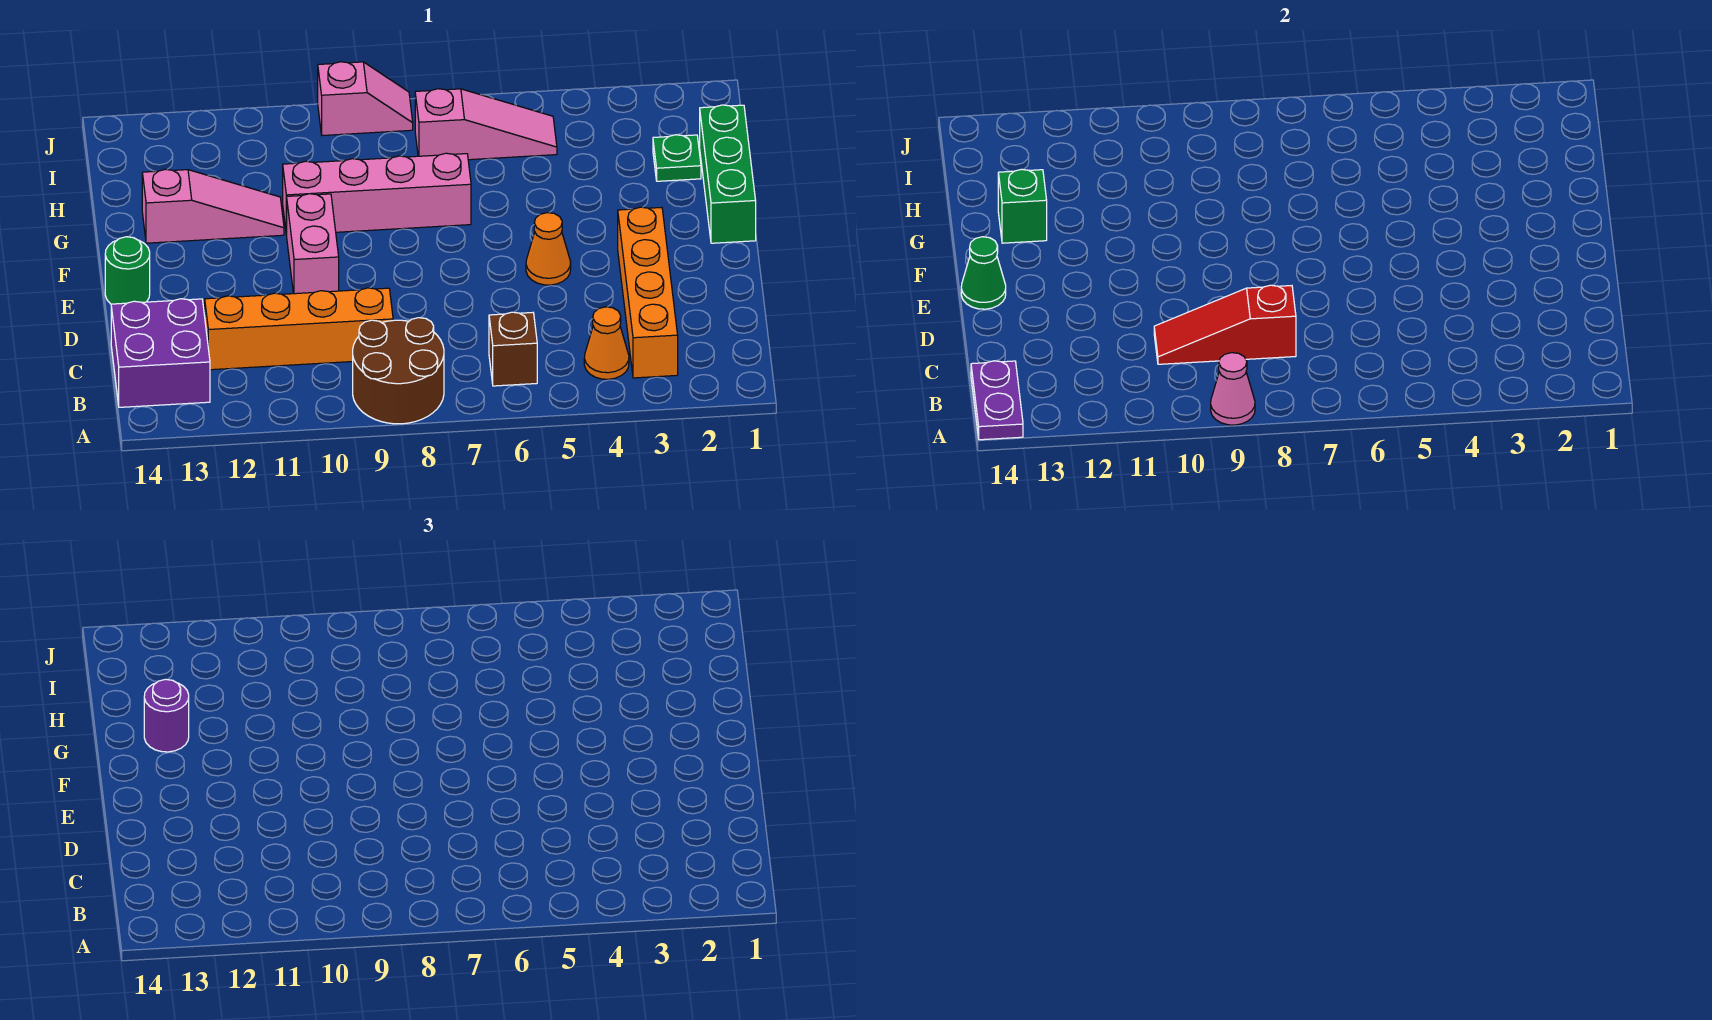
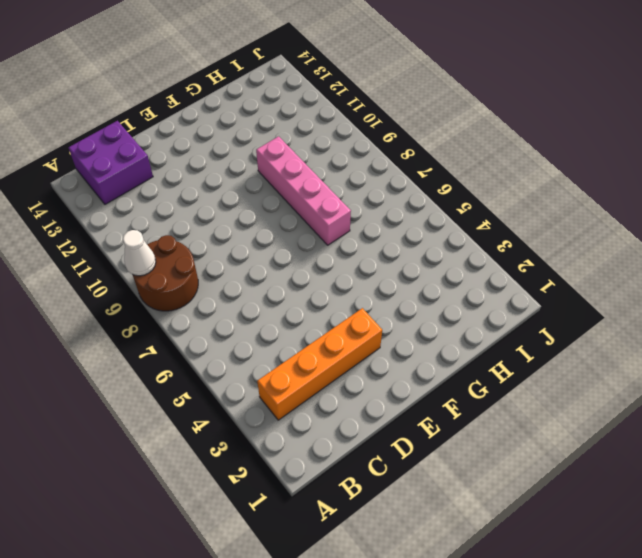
white cone A9 level 2 -> pink cone A9 level 2
none -> orange cone B4 level 1
none -> brown brick B6 level 1
none -> orange brick C9:C12 level 1

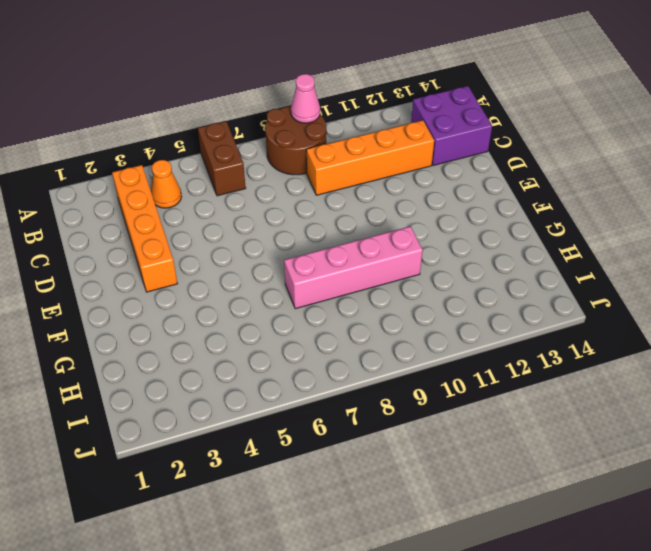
brown brick A6:B6 level 1 -> brown brick B6 level 1
none -> orange cone E5 level 1
none -> pink brick E10:F10 level 1
none -> green round brick E14 level 1

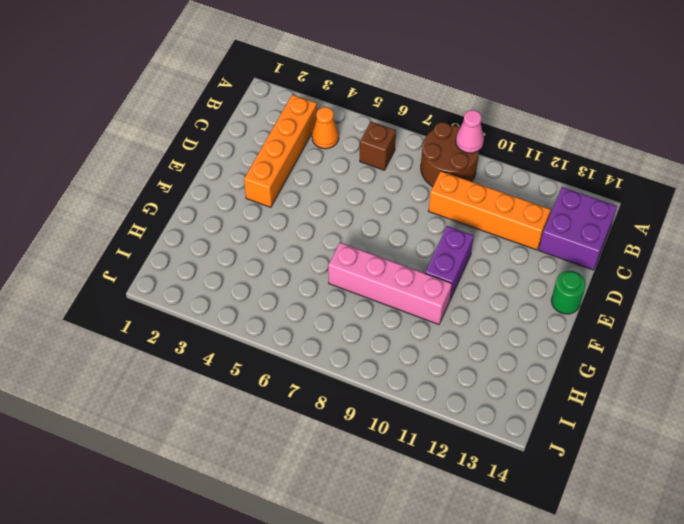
purple brick E10:F10 level 1 -> pink brick E10:F10 level 1
none -> orange cone E5 level 1
none -> green brick F1:H1 level 1
none -> pink slope G11:G13 level 1 top 13

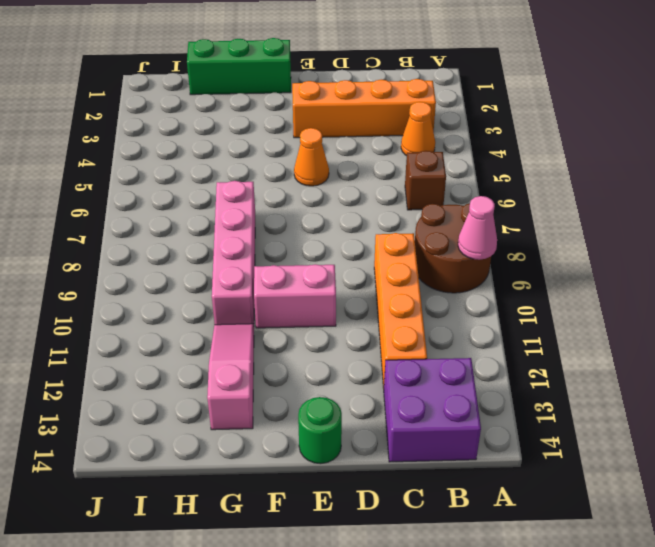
none -> green plate H2 level 1
none -> pink slope I5:I7 level 1 top 7
none -> pink slope J8:J9 level 1 top 9

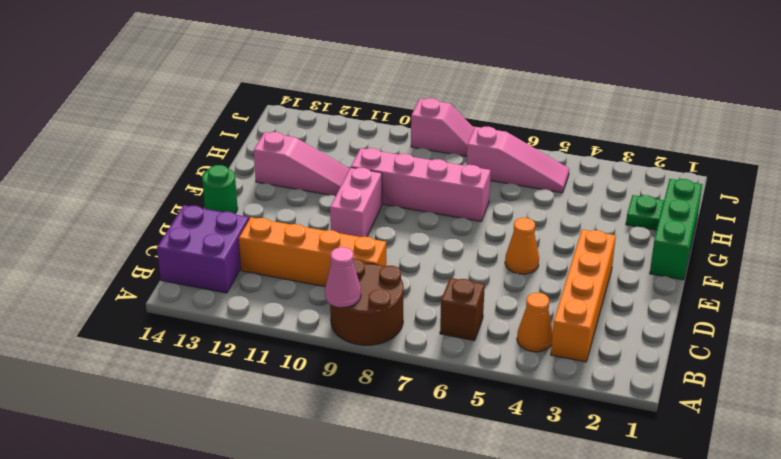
none -> purple plate A14:B14 level 2
none -> red slope C8:C10 level 2 top 8
none -> green cone E14 level 2

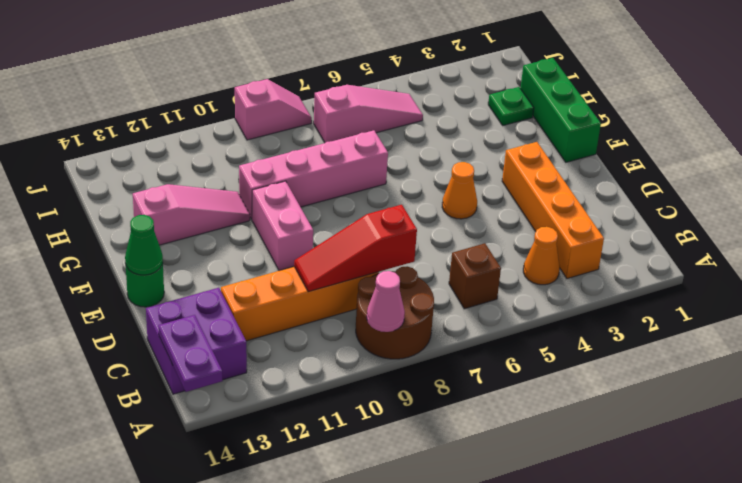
none -> green brick G13 level 2
none -> purple round brick G13 level 3

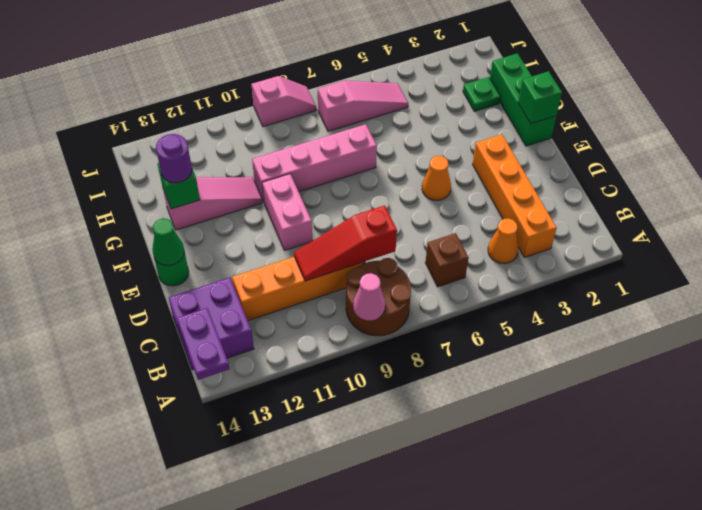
green brick F1 level 2 -> none

